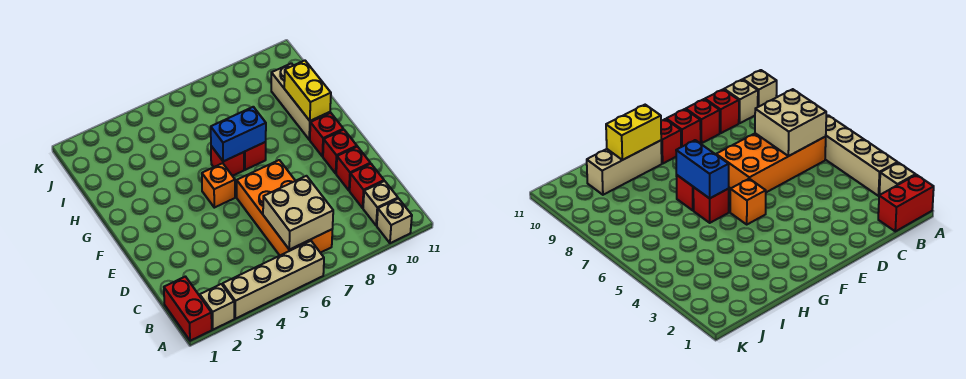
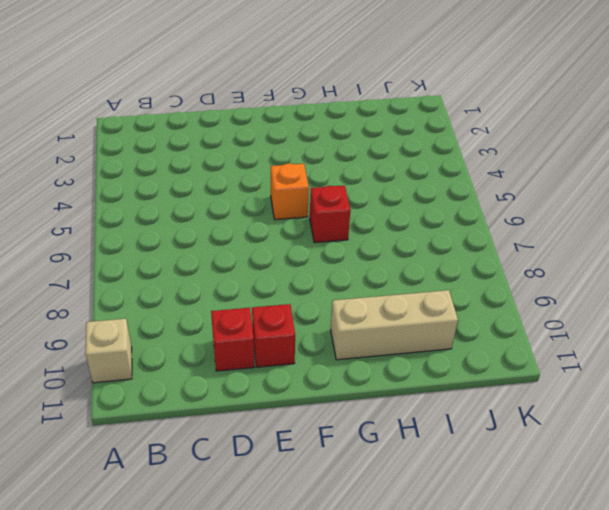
none -> red brick A1:B1 level 1
none -> tan brick A2 level 1
none -> tan brick A3:A6 level 1

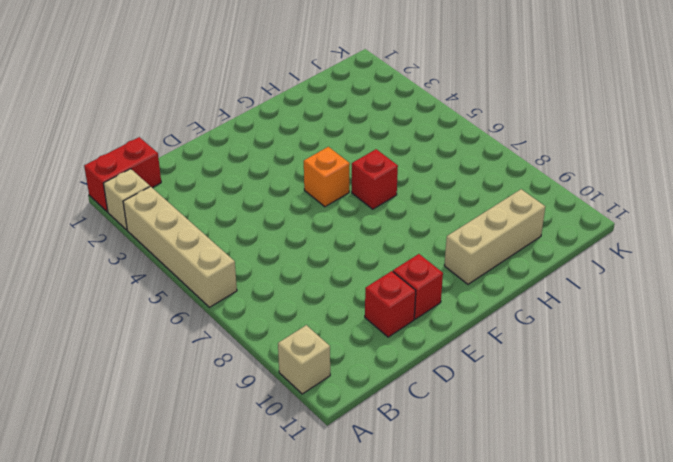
none -> orange brick B6:E7 level 1
none -> tan brick B10 level 1
none -> red brick C10 level 1

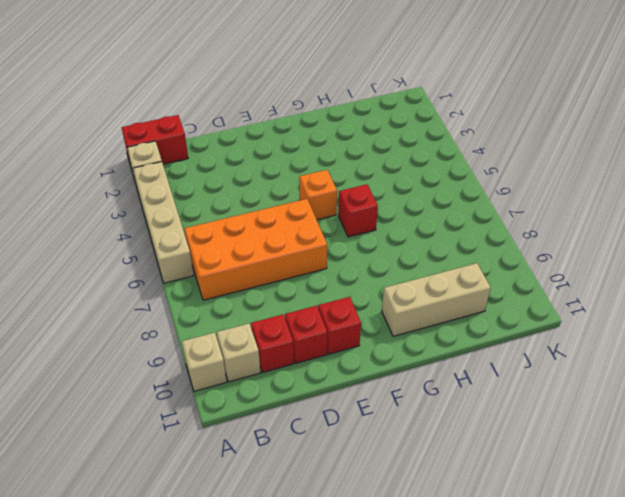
none -> red brick F10 level 1
none -> red brick G7 level 1
none -> tan brick B6:C7 level 2

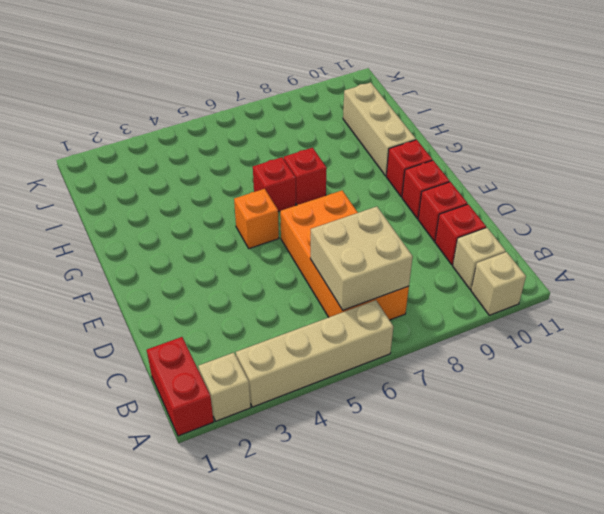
none -> blue brick G6:G7 level 2
none -> yellow brick G10:H10 level 2

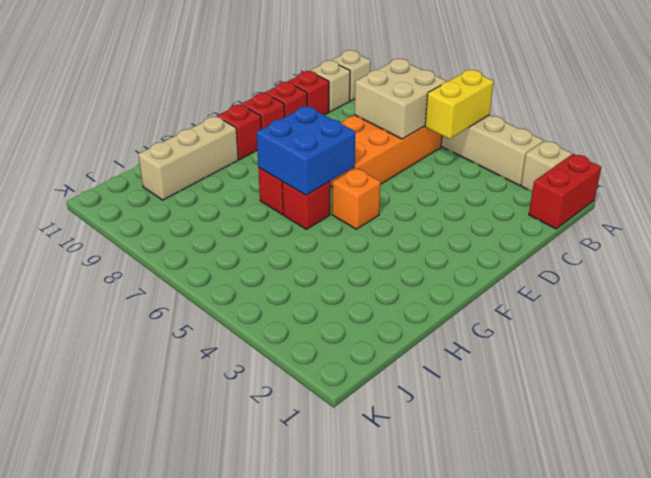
yellow brick A5:B5 level 2 -> yellow brick G10:H10 level 2
blue brick F6:G7 level 2 -> blue brick G6:G7 level 2

